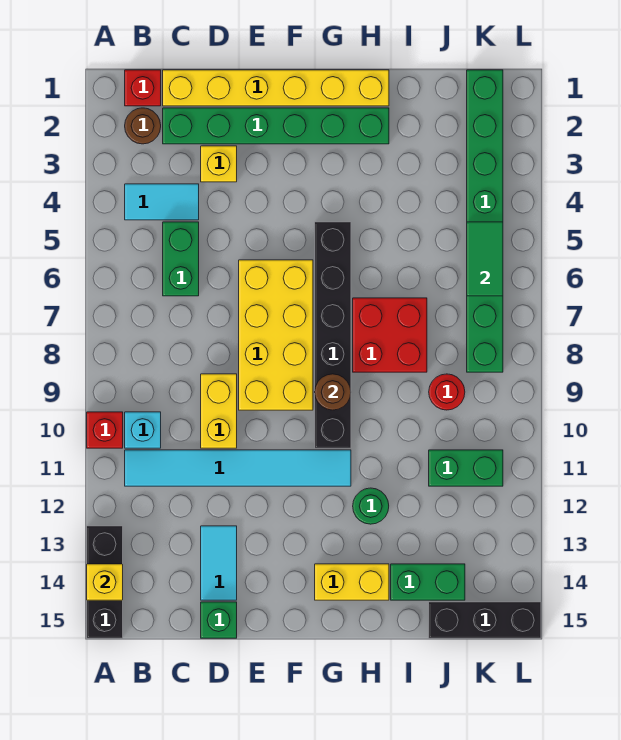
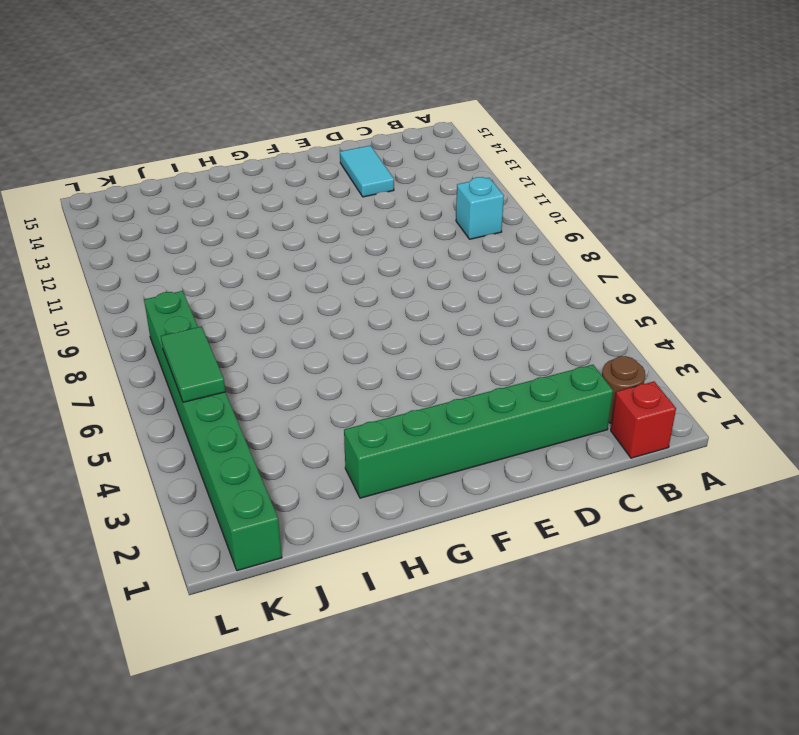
none -> red brick A10 level 1
none -> black brick A13:A15 level 1
none -> cyan tile B4:C4 level 1

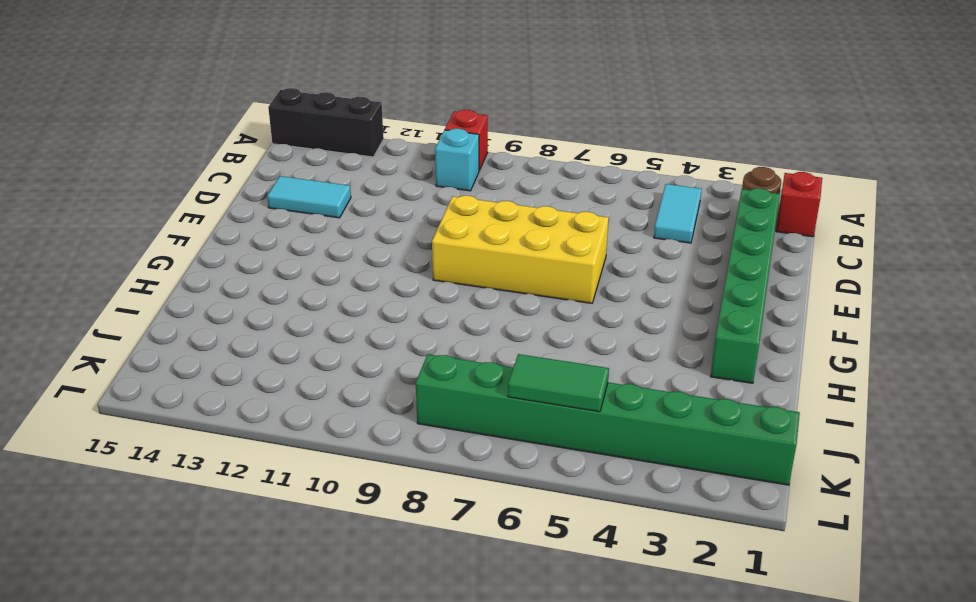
none -> cyan tile B11:G11 level 1
none -> yellow brick C1:H1 level 1
none -> green brick C5:C6 level 1

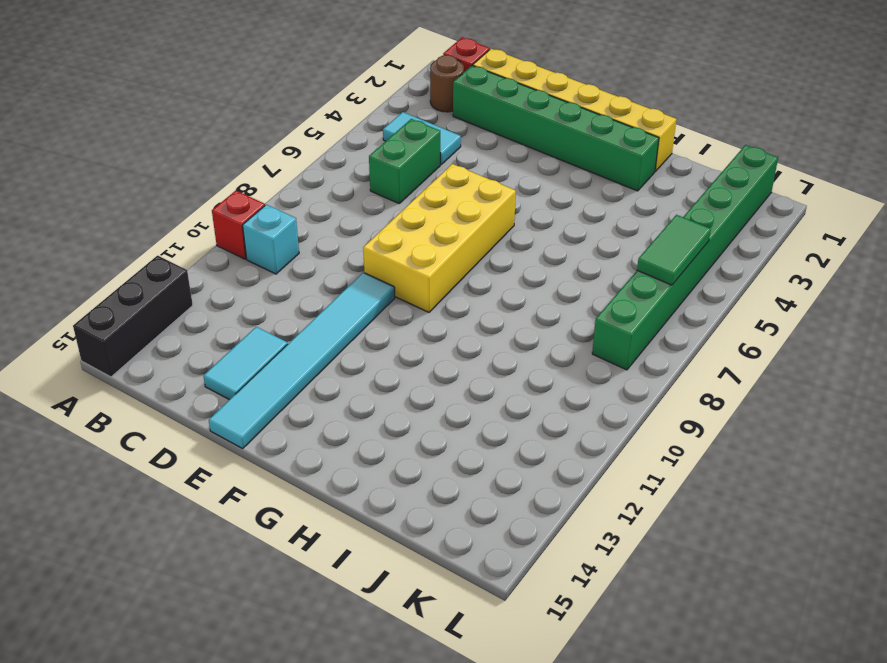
cyan tile E10:E15 level 1 -> cyan tile B11:G11 level 1
none -> yellow brick D3 level 1
none -> yellow brick D9:D10 level 1
none -> green brick D15 level 1

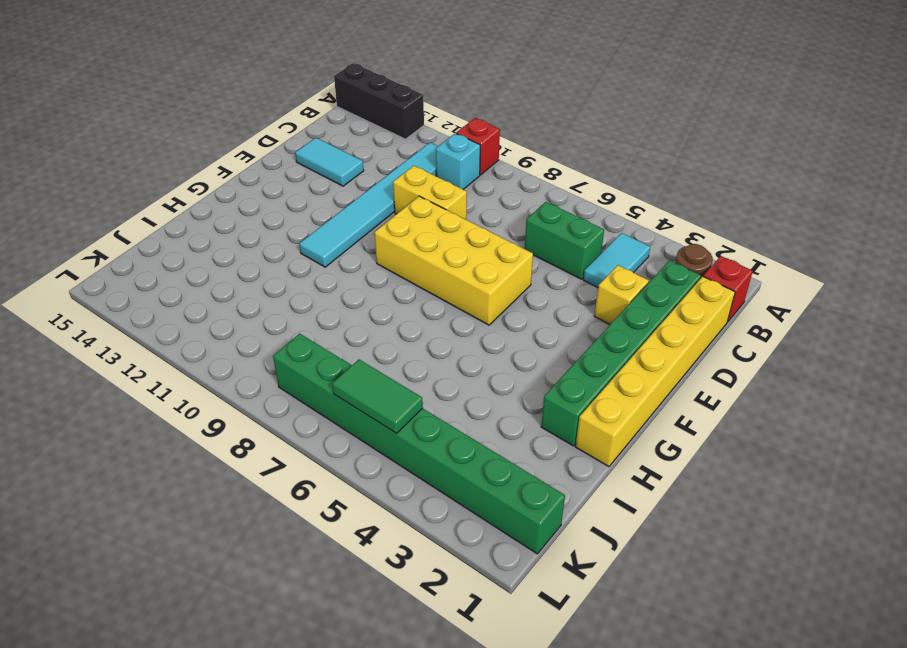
none -> green brick D15 level 1
none -> black brick G5:G10 level 1
none -> yellow brick G14:H14 level 1

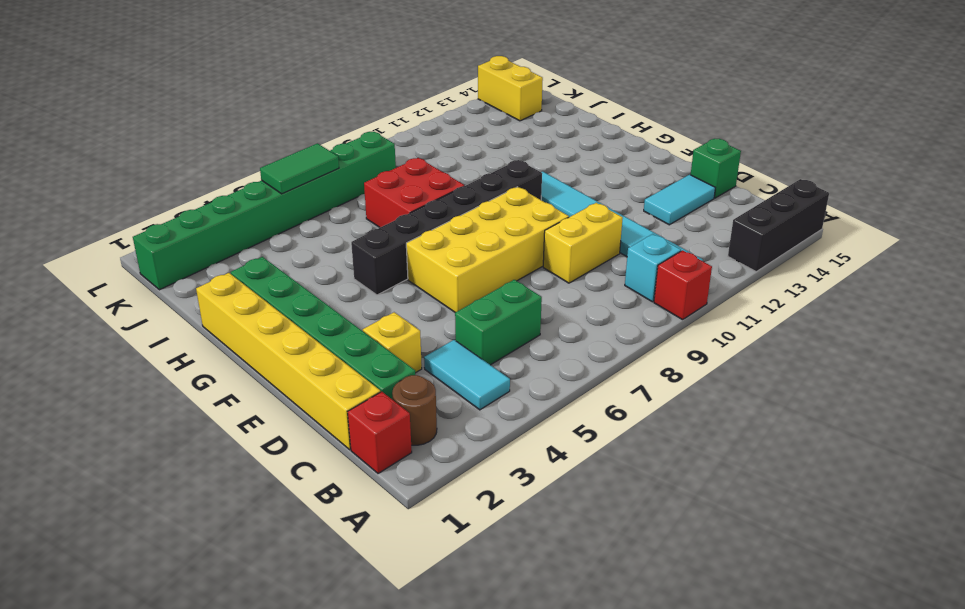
yellow brick K14:L14 level 1 -> yellow brick G14:H14 level 1
none -> green round brick H12 level 1
none -> green brick I14:J14 level 1
none -> red round brick J9 level 1

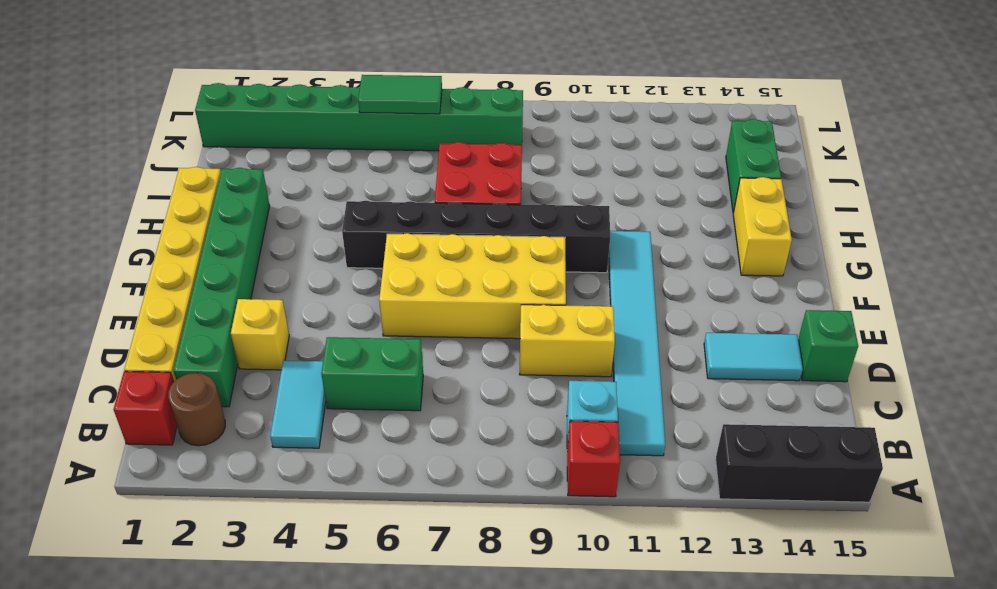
none -> green round brick H12 level 1
none -> red round brick J9 level 1
none -> green brick J11:K11 level 1

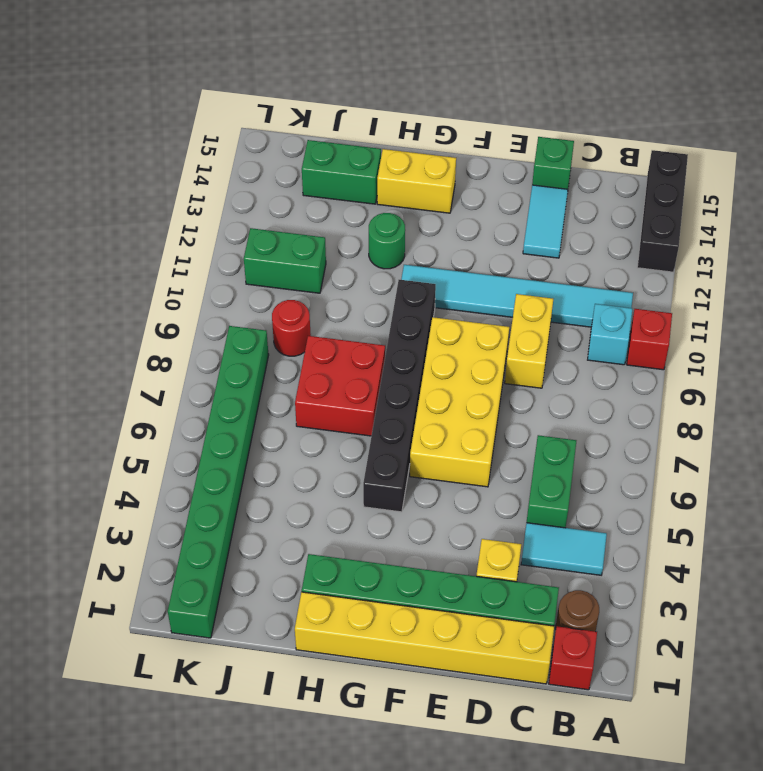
none -> black brick J15:L15 level 1
none -> yellow brick A14 level 2
none -> brown round brick G9 level 2

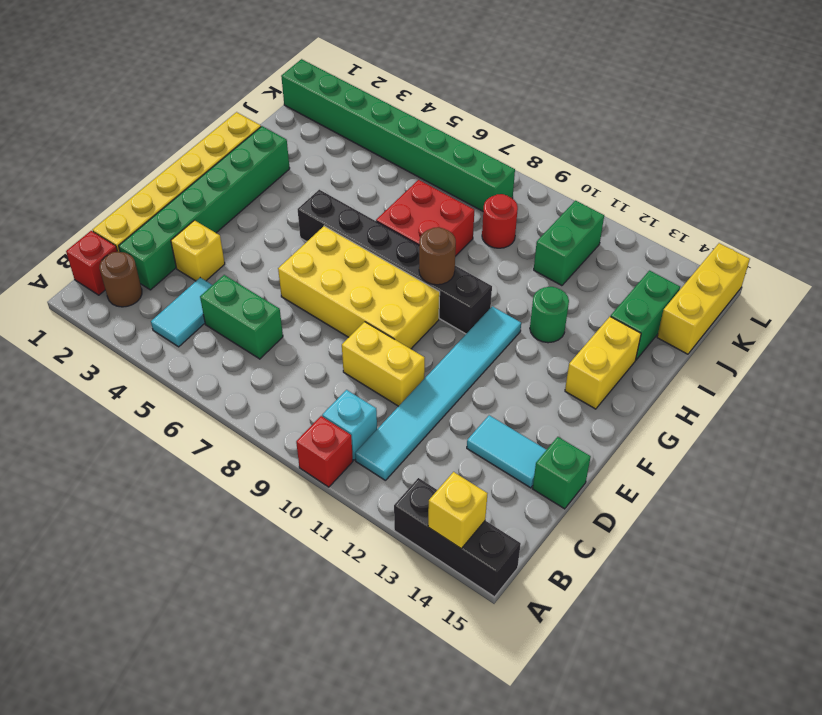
yellow brick J15:L15 level 1 -> black brick J15:L15 level 1
none -> green tile K5:K6 level 2

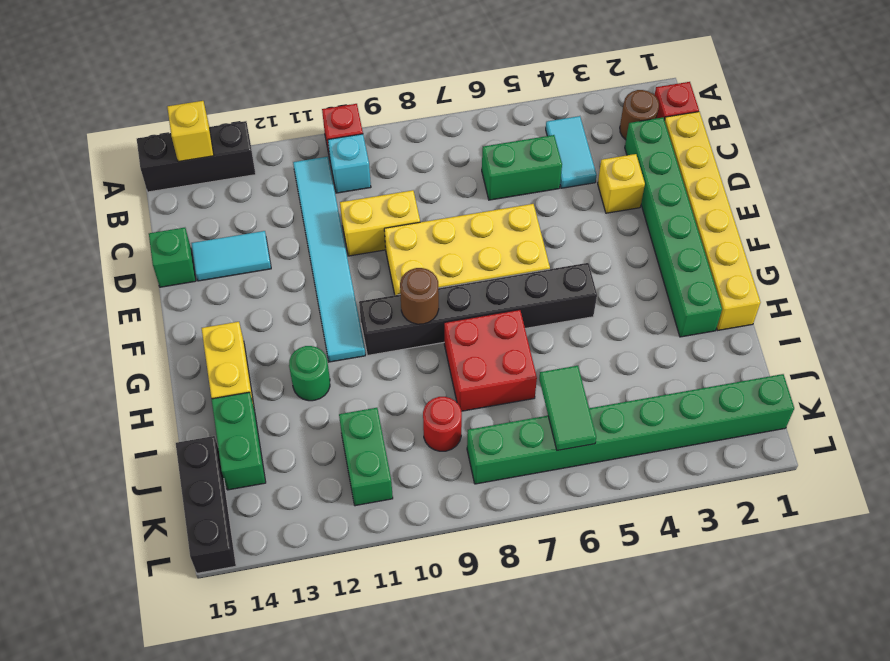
green tile J6:K6 level 2 -> green tile K5:K6 level 2

